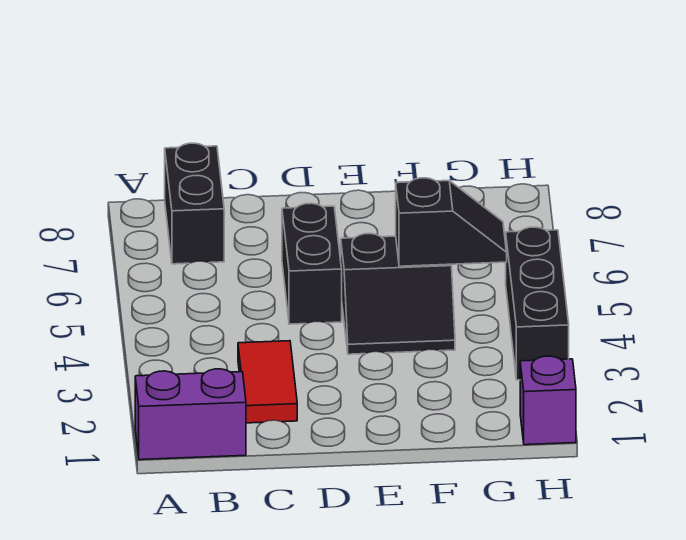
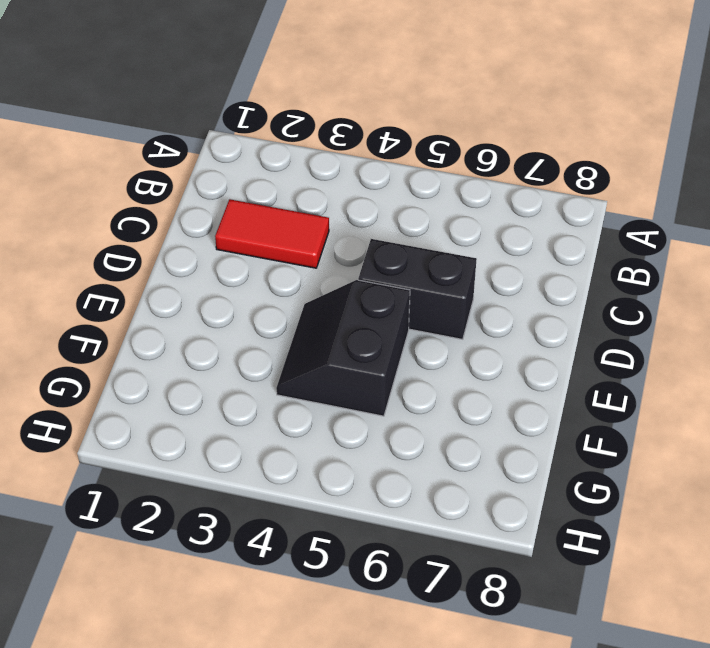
none -> purple brick A1:B1 level 1
none -> black brick B7:B8 level 1

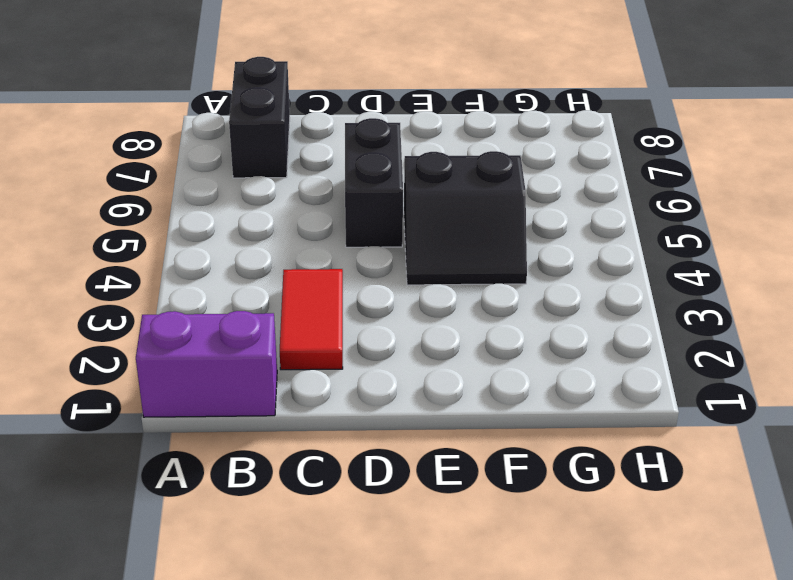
none -> purple brick H1 level 1
none -> black brick H3:H5 level 1

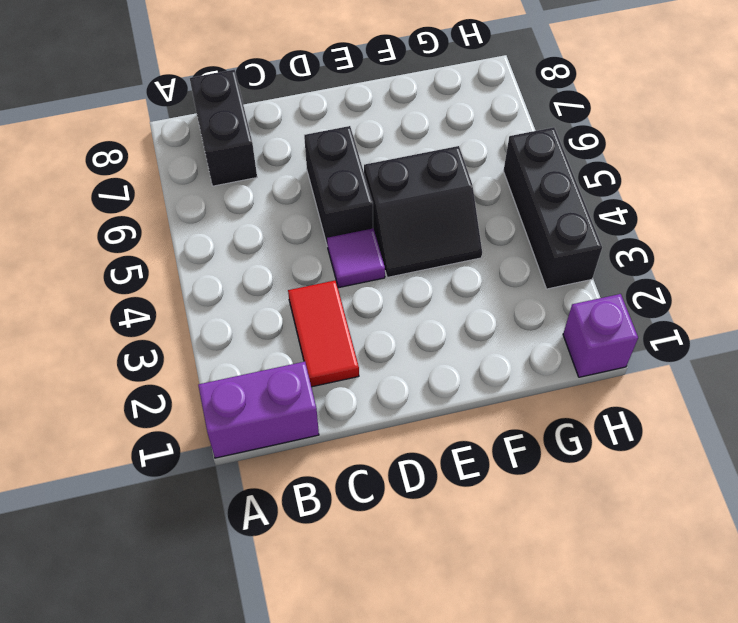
purple tile D4 level 1 -> none
none -> black slope F5:G5 level 2 top F

